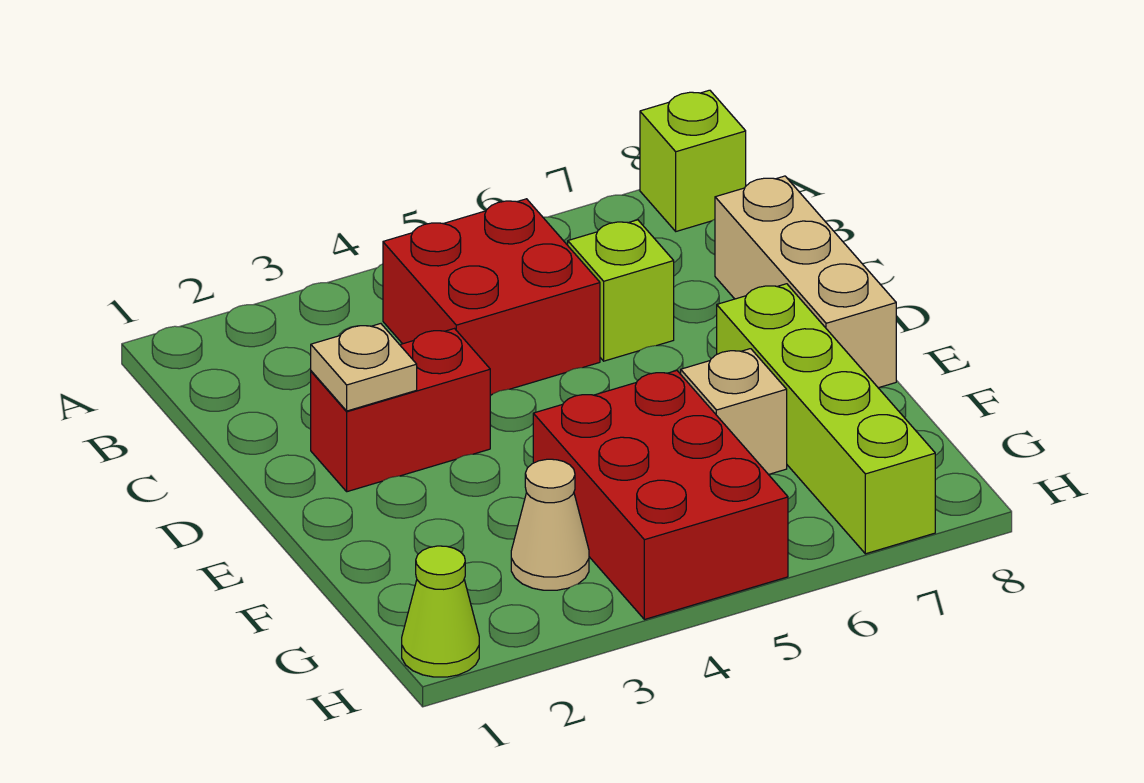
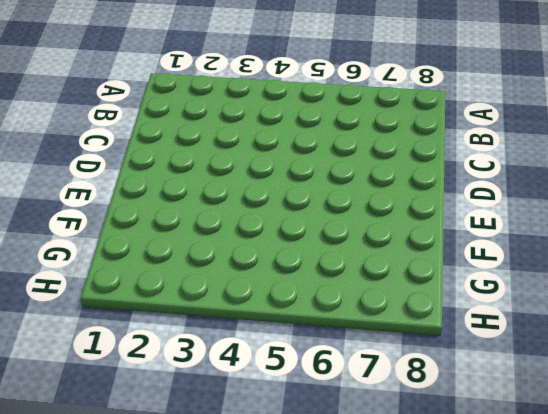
none -> lime brick A8 level 1
none -> red brick B4:C5 level 1

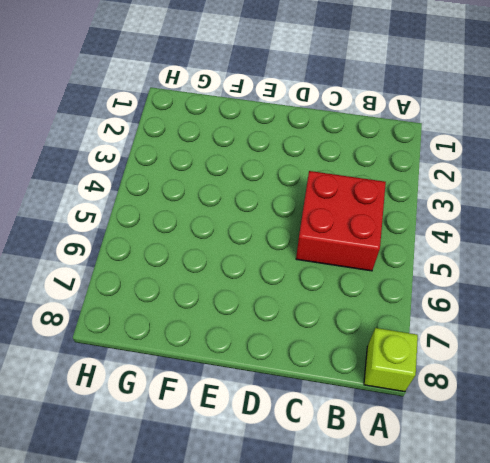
none -> lime brick C6 level 1
none -> tan brick C8:E8 level 1

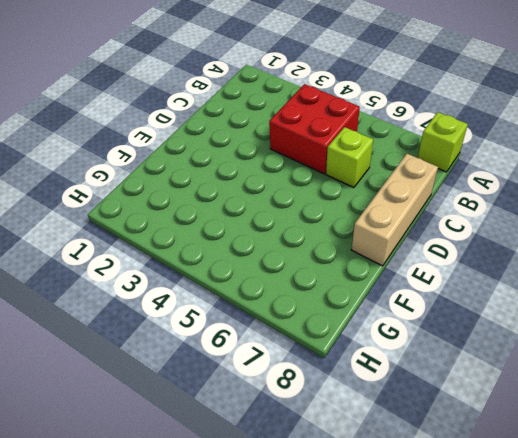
none -> red brick D2:D3 level 1
none -> lime brick E7:H7 level 1

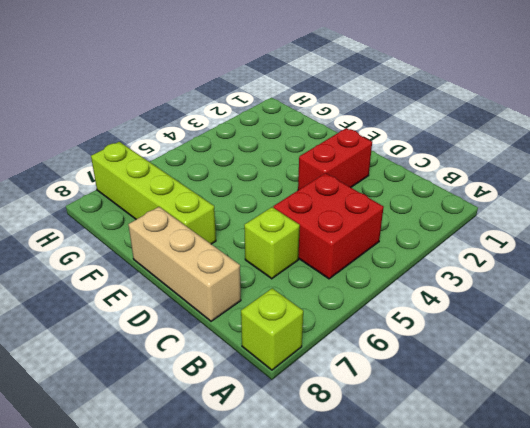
none -> red brick F4:H5 level 1
none -> tan brick F6 level 1

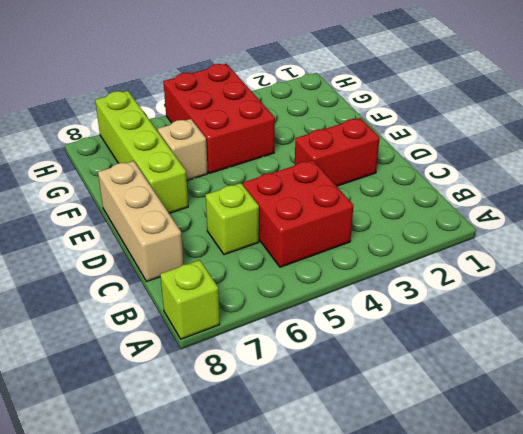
none -> tan cone G3 level 1
none -> lime cone H1 level 1

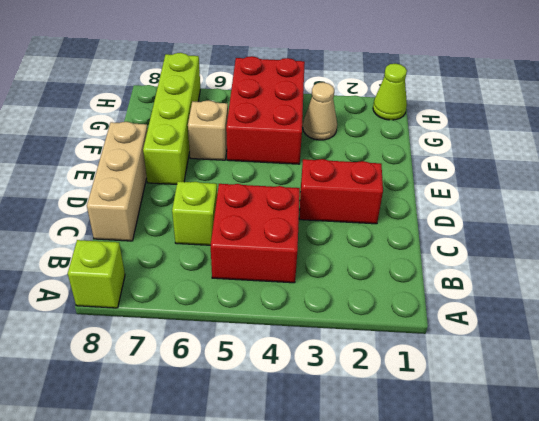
none -> tan plate D2 level 2

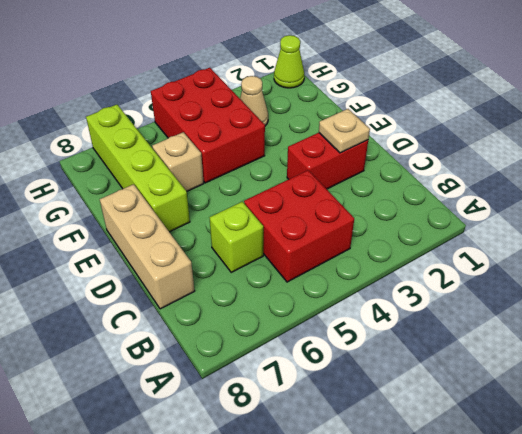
none -> lime brick A8 level 1

